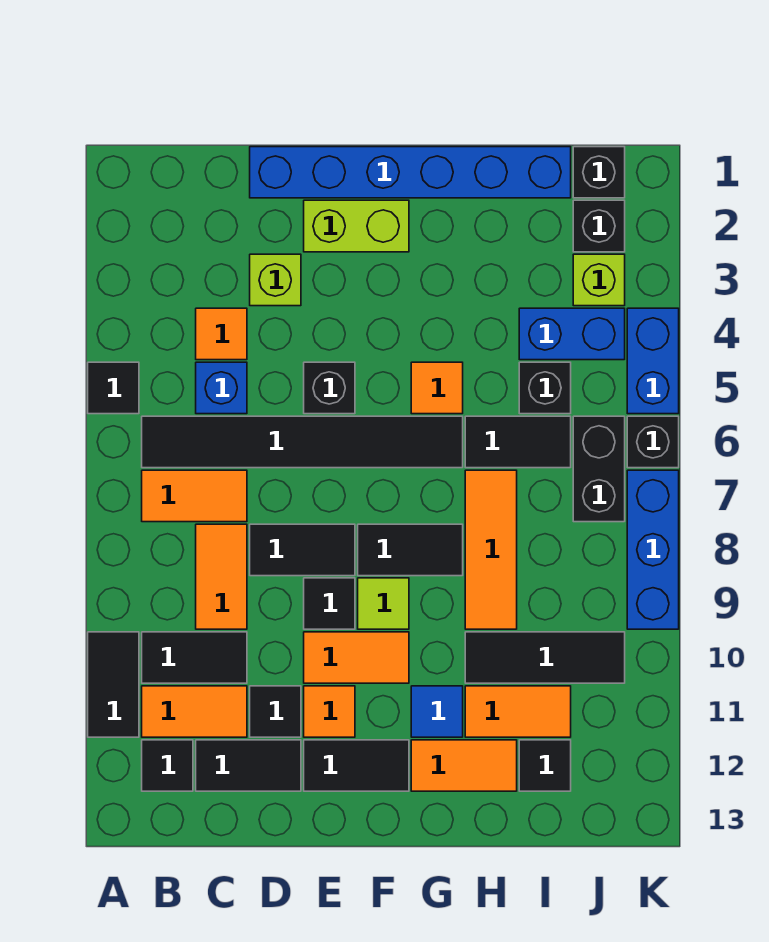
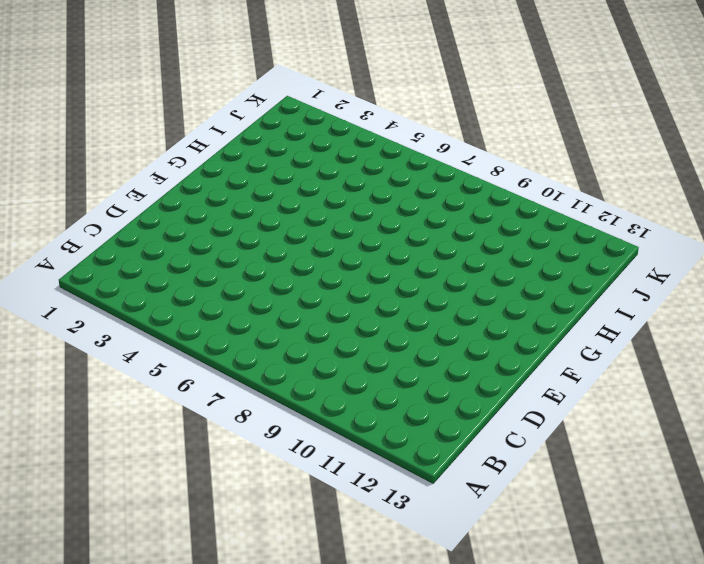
none -> black tile A5 level 1
none -> black tile A10:A11 level 1
none -> black tile B6:G6 level 1
none -> orange tile B7:C7 level 1

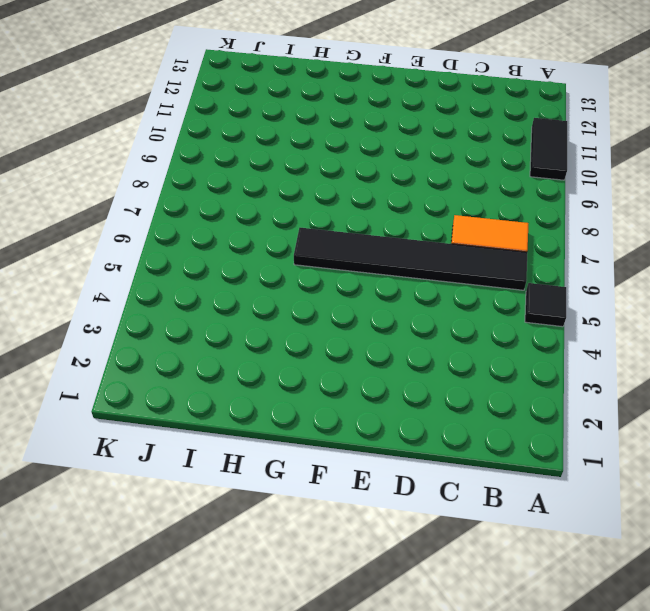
none -> black tile B10:C10 level 1
none -> orange tile B11:C11 level 1
none -> black tile B12 level 1
none -> orange tile C4 level 1

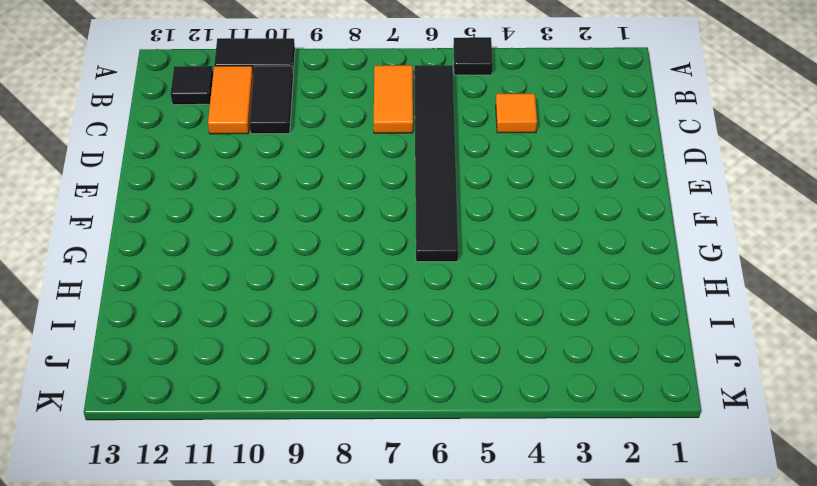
none -> blue brick C5 level 1
none -> orange tile C8:C9 level 1
none -> black tile C12:D12 level 1
none -> blue brick D1:I1 level 1

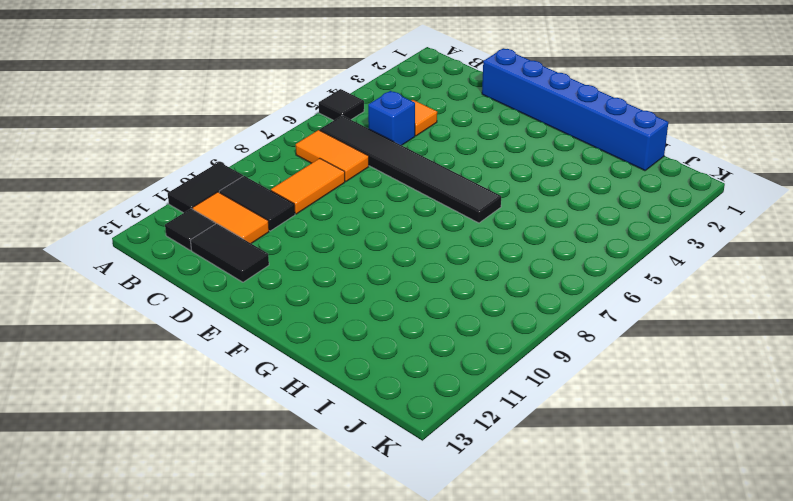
none -> lime brick D3 level 1
none -> black tile D8:E8 level 1
none -> black tile D11 level 1
none -> lime brick E2:F2 level 1

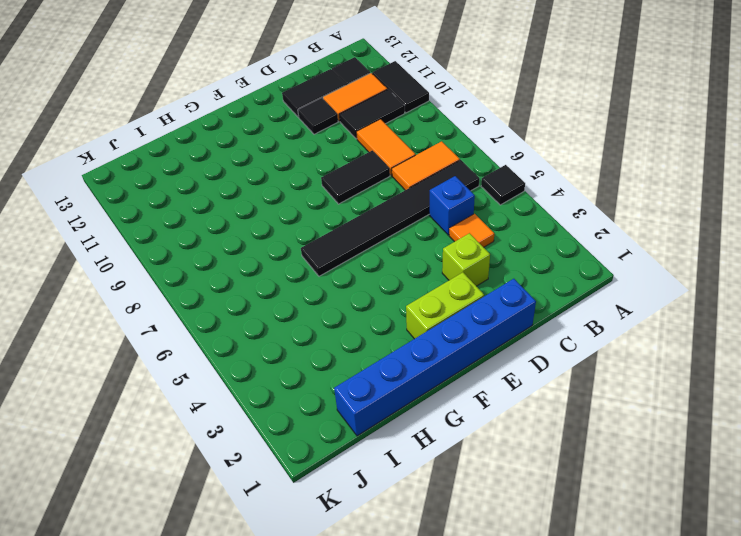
none -> black brick E5 level 1
none -> black tile E9 level 1
none -> orange tile E10:F10 level 1
none -> orange tile E11 level 1

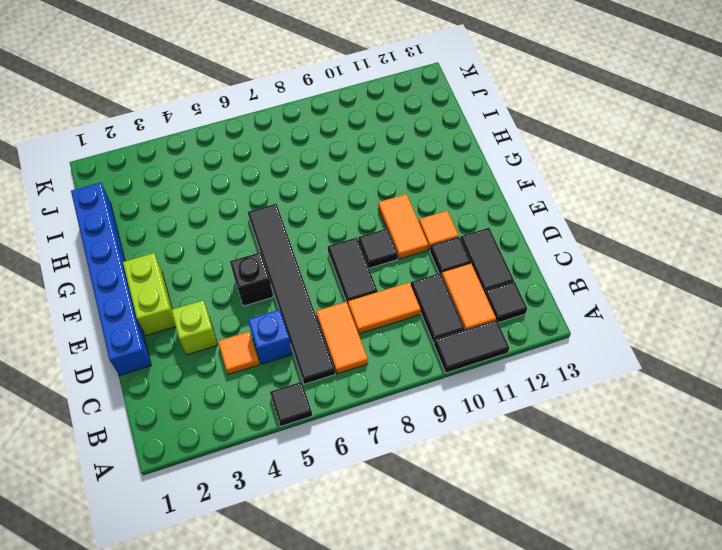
none -> black tile E12:F12 level 1
none -> black tile F8:G8 level 1
none -> lime tile F9 level 1
none -> orange tile G5 level 1

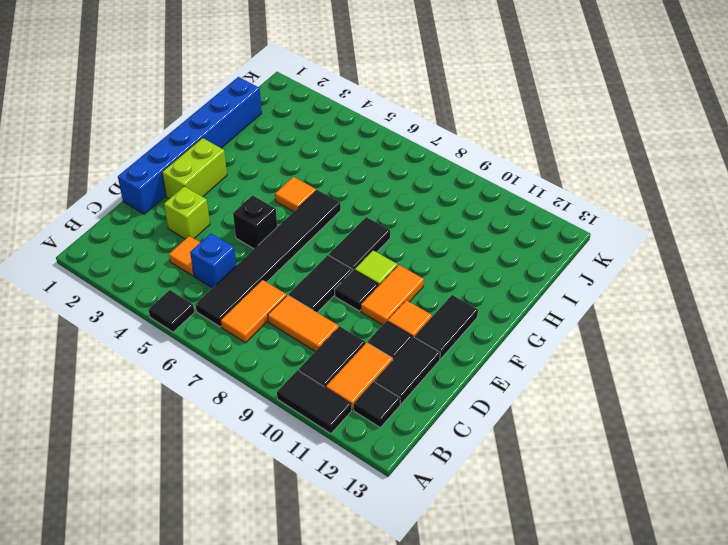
none -> blue tile G11 level 1
none -> orange tile G12:H12 level 1
none -> black tile H6:I6 level 1
none -> orange tile H7:H9 level 1

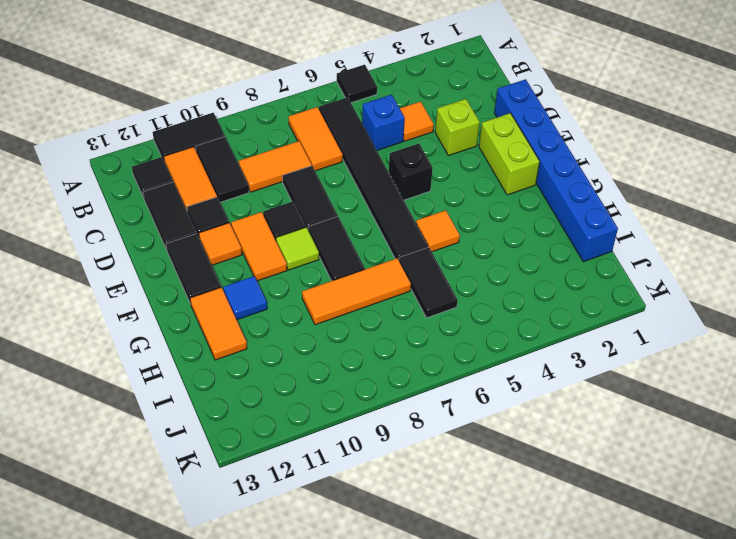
none -> black tile H10:J10 level 1
none -> orange tile H11:I11 level 1
none -> blue brick I4:J4 level 1
none -> black brick I5 level 1

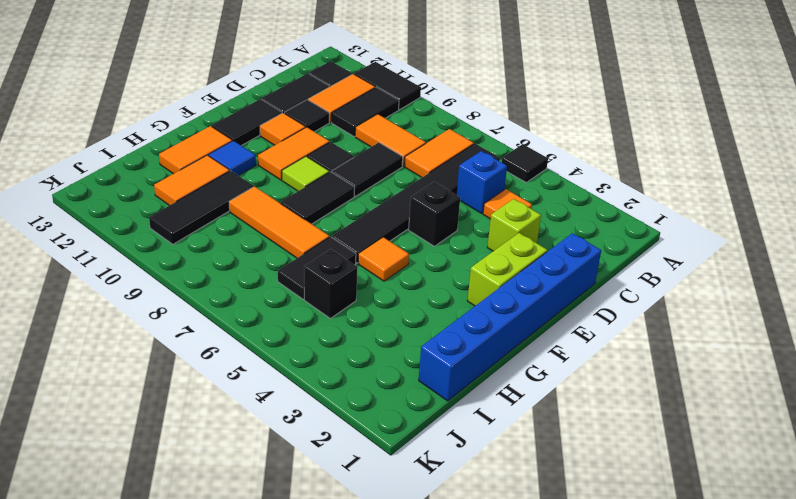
none -> blue brick I4:J4 level 1
none -> black tile I12 level 1
none -> black brick J1 level 1
none -> black brick J2 level 1

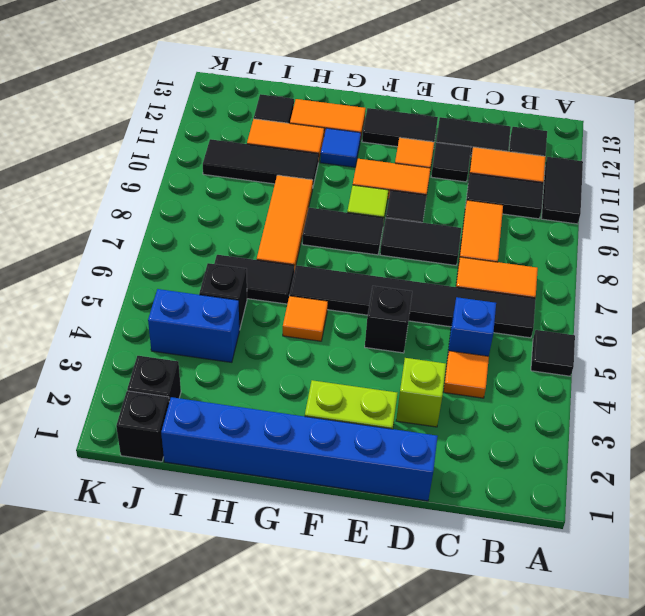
none -> lime brick J3 level 1
none -> black brick J6:J7 level 1
none -> blue brick K4:K5 level 1
none -> black brick K6 level 1

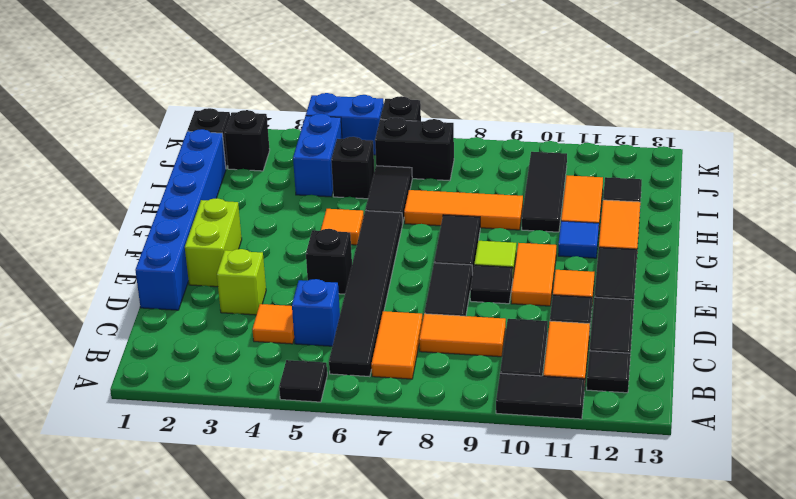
none -> lime brick J3 level 1
none -> blue brick K7:K9 level 1

